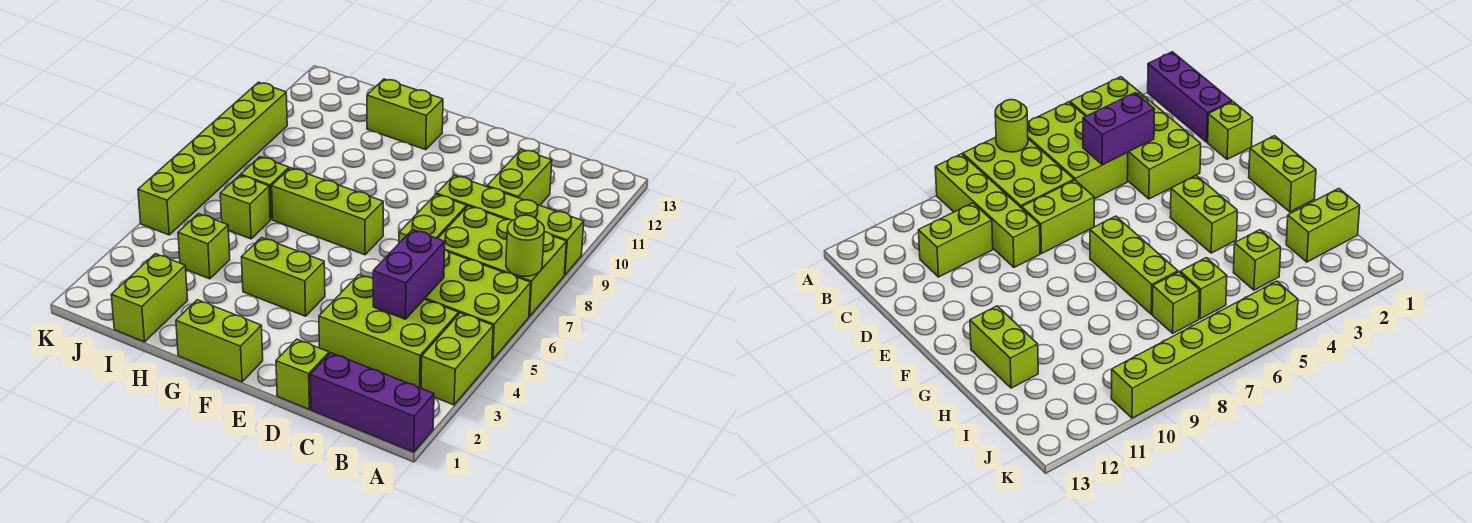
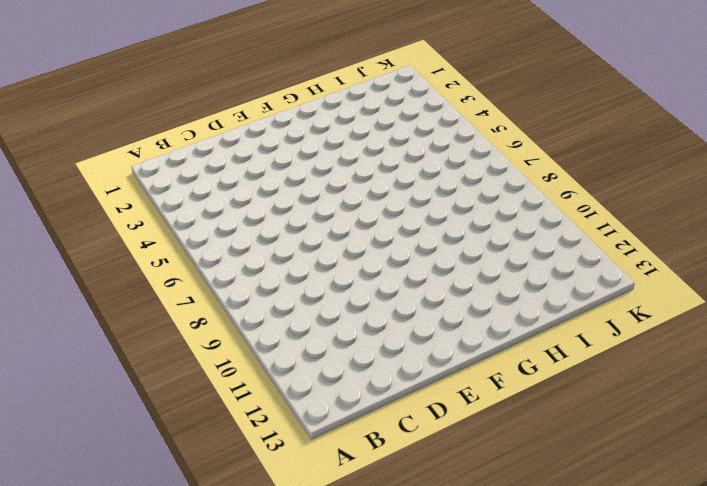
none -> purple brick A1:C1 level 1
none -> lime brick A3:A4 level 1
none -> lime brick A5:C6 level 1

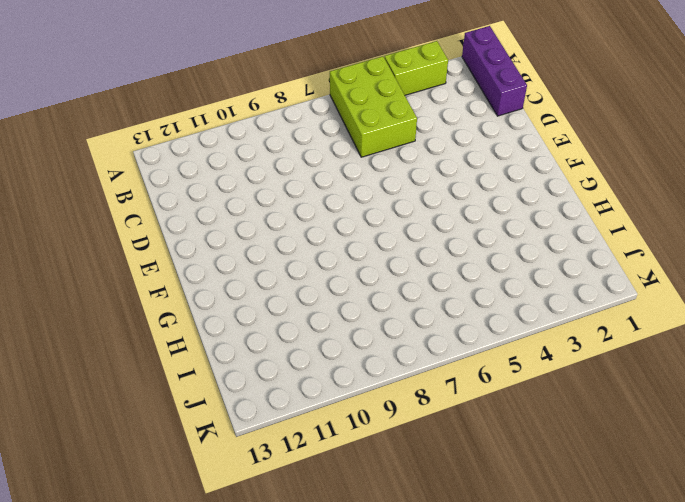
none -> lime brick A7:C8 level 1
none -> lime brick A9:D9 level 1
none -> lime brick B3:D4 level 1

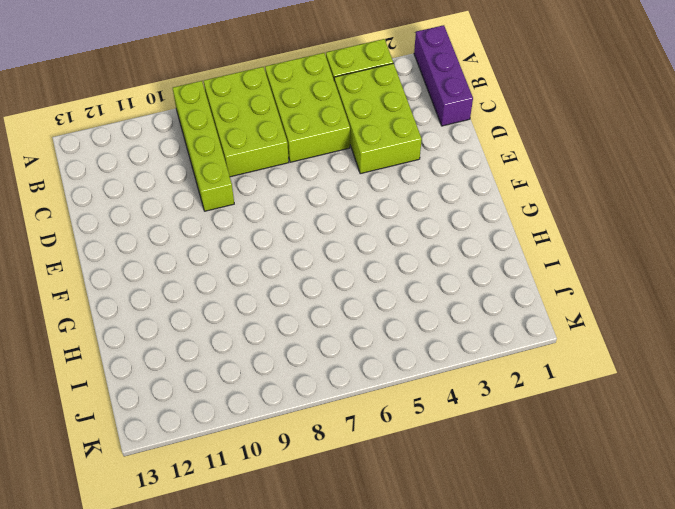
none -> lime brick C10:C11 level 1
none -> lime brick D1 level 1
none -> lime brick D7:D8 level 1

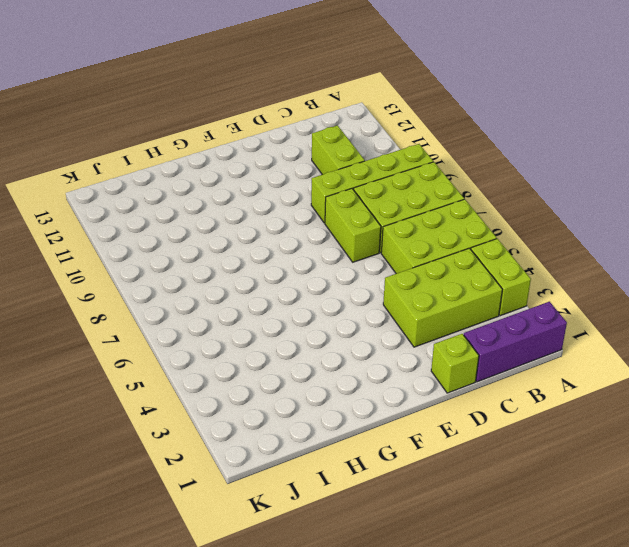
none -> lime brick F1:G1 level 1
none -> lime brick F4:G4 level 1
none -> lime brick F7:H7 level 1

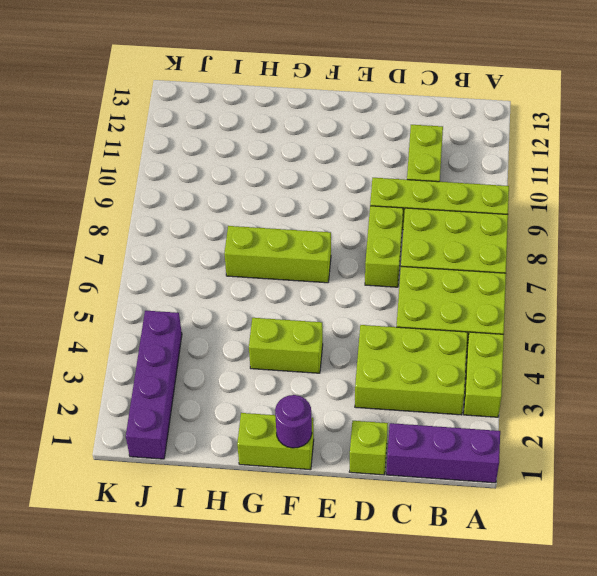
purple round brick F1 level 2 -> none
purple brick J1:J4 level 1 -> none
none -> lime brick G12:H12 level 1
none -> lime brick I1:I2 level 1
none -> lime brick I4 level 1

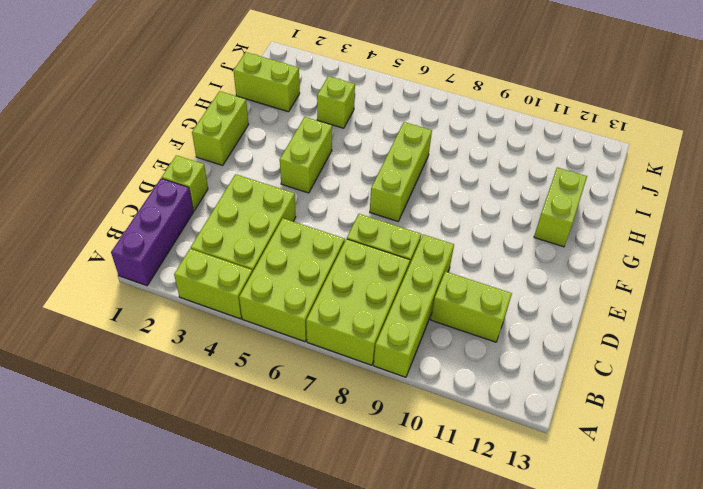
none -> lime brick I6 level 1
none -> lime brick I7 level 1
none -> lime brick K5:K10 level 1

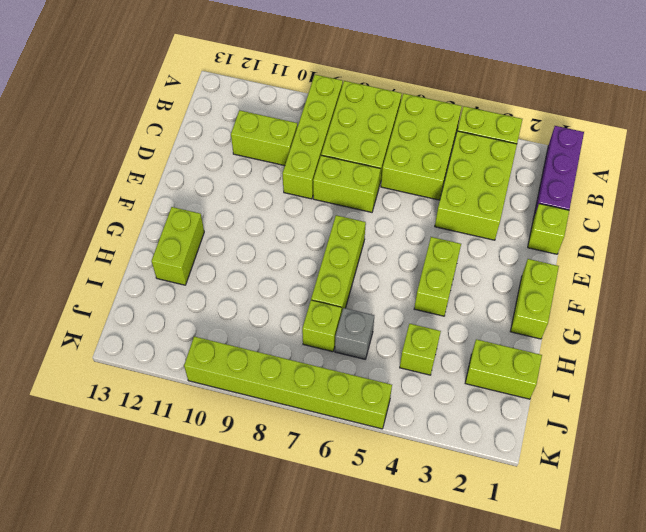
grey brick I6 level 1 -> lime brick I6 level 1
none -> lime round brick A7 level 2
none -> purple brick C4:C5 level 2

